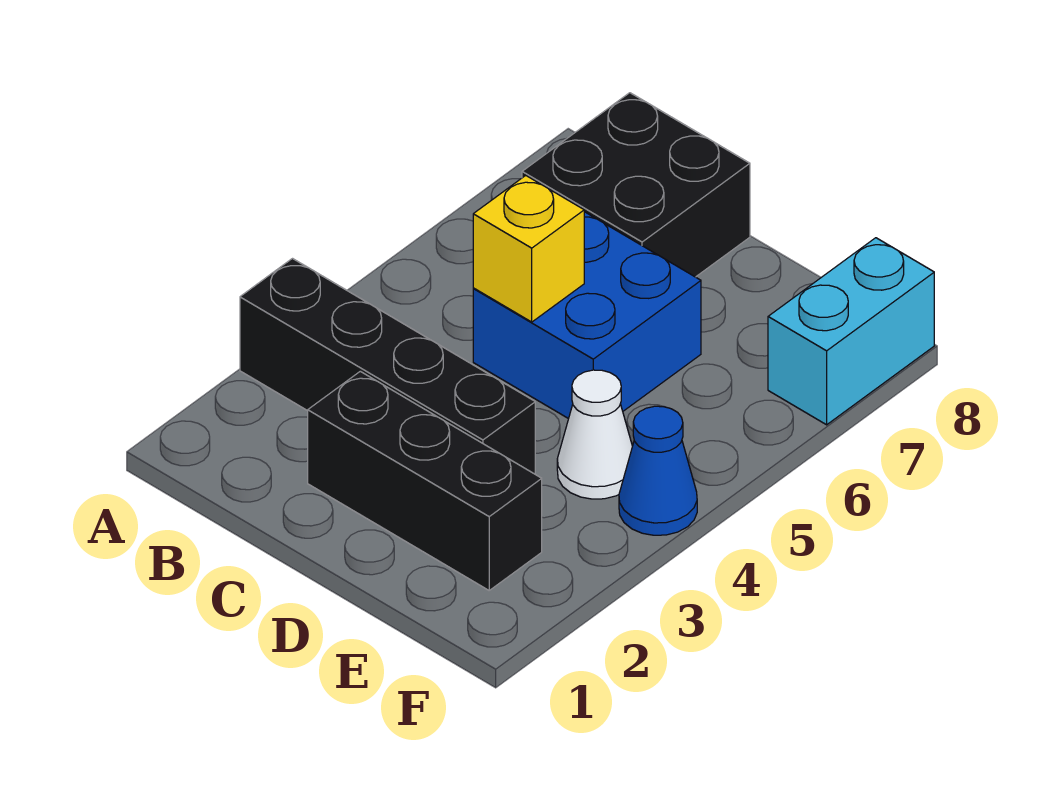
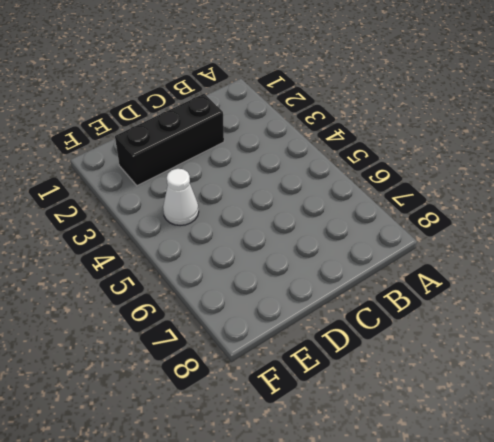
none -> black brick A3:D3 level 1
none -> black brick B7:C8 level 1

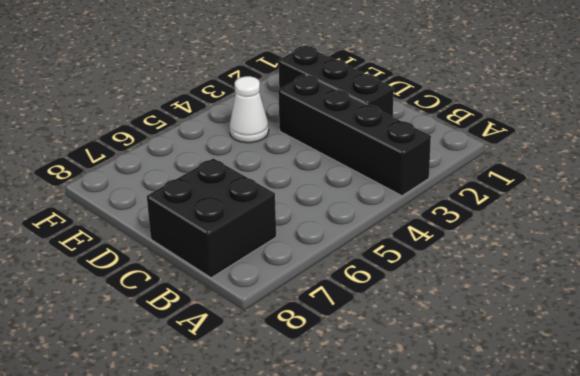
none -> blue brick C5:D6 level 1
none -> blue cone F4 level 1

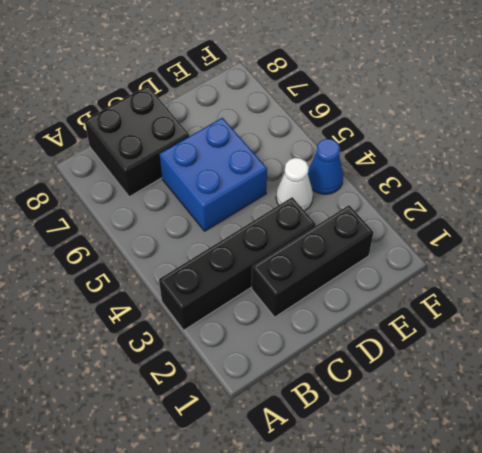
none -> cyan brick F7:F8 level 1
none -> yellow brick C5 level 2

